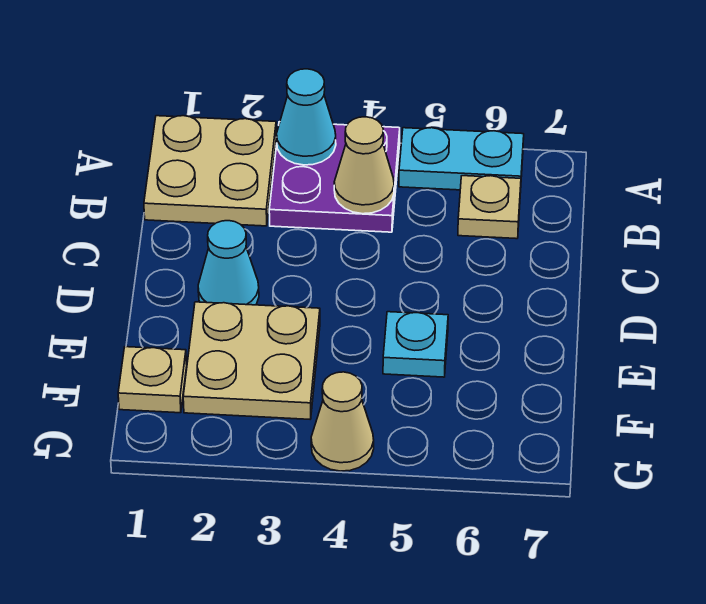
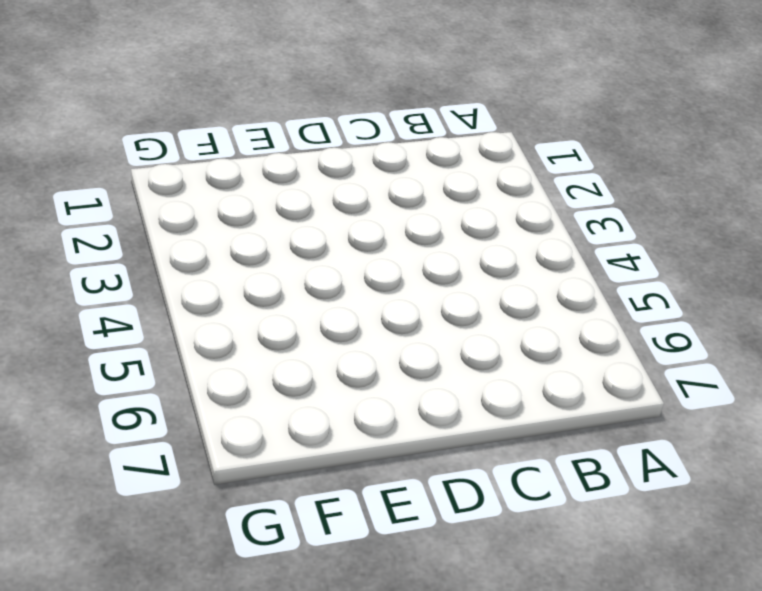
none -> tan plate A1:B2 level 1
none -> purple plate A3:B4 level 1

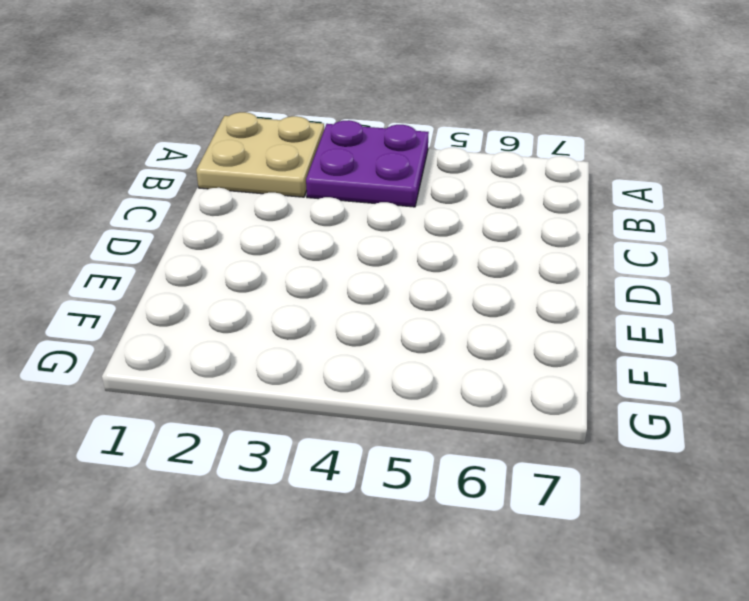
none -> cyan plate A5:A6 level 1
none -> tan plate B6 level 1

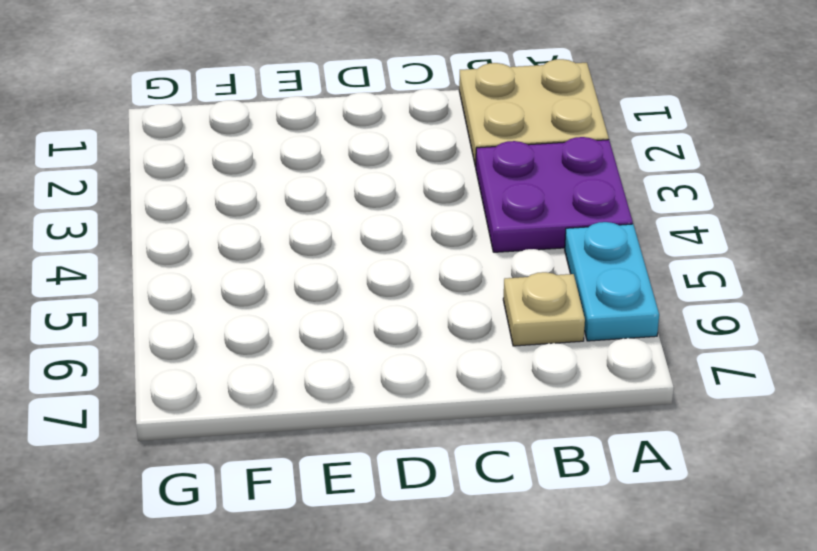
none -> cyan cone D2 level 1
none -> tan plate E2:F3 level 1

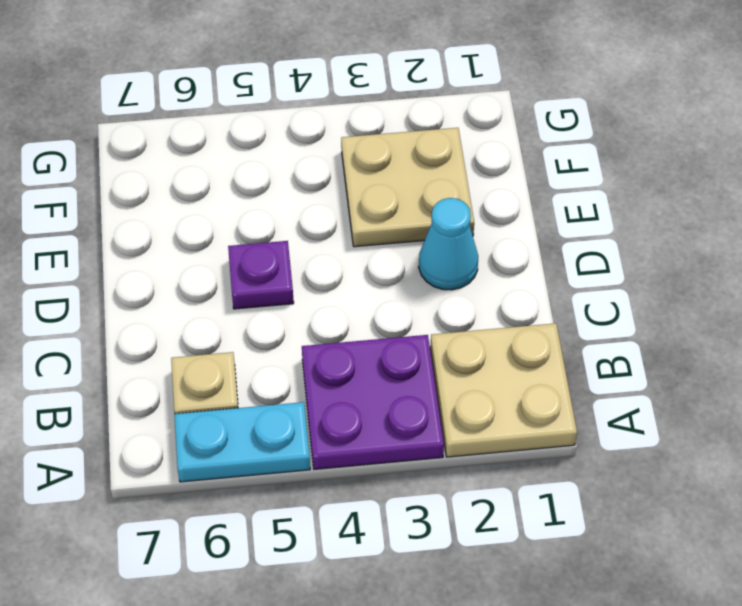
purple plate D5 level 1 -> none
none -> cyan plate E5 level 1
none -> tan plate F1 level 1

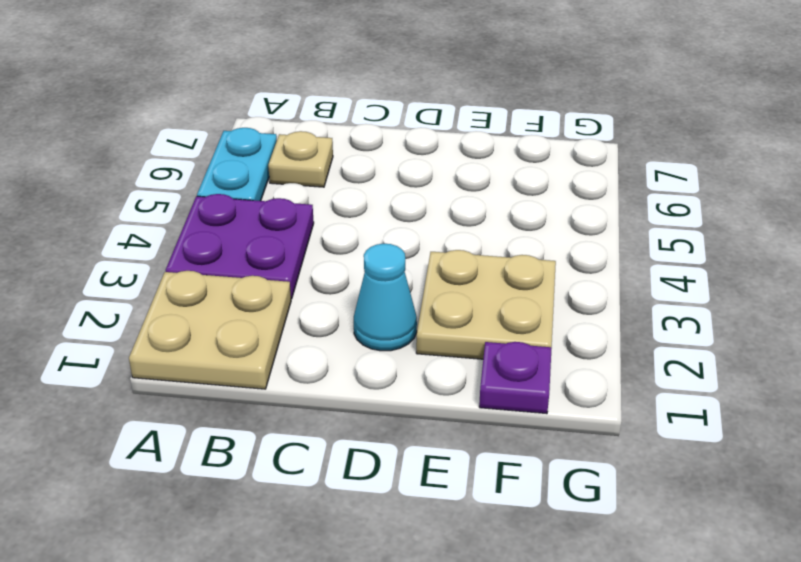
purple plate F1 level 1 -> tan plate F1 level 1
none -> cyan plate E5 level 1
none -> tan cone G4 level 1

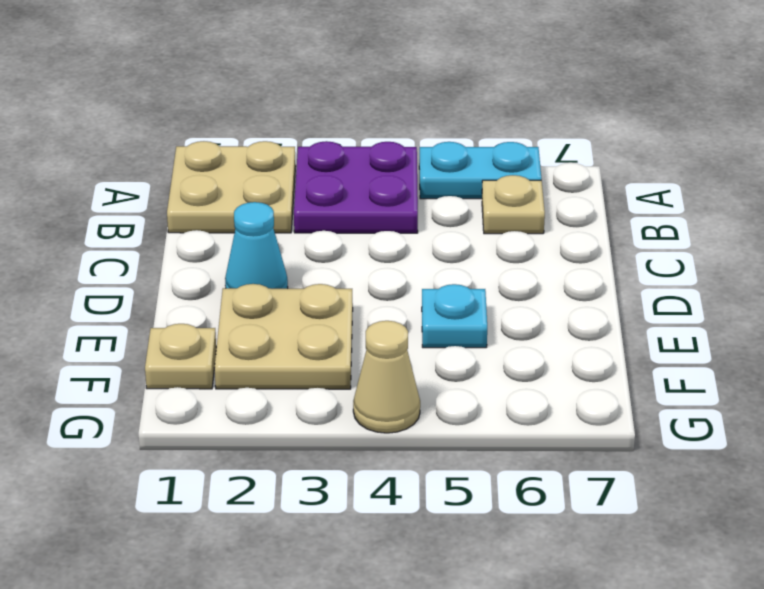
none -> cyan cone A3 level 2
none -> tan cone B4 level 2

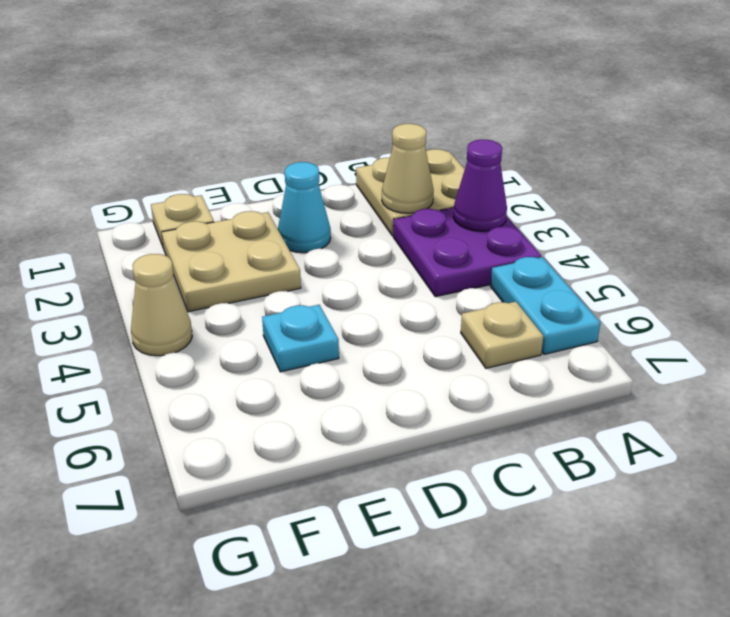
purple cone A3 level 2 -> cyan cone A3 level 2
tan cone B2 level 2 -> tan cone B4 level 2

